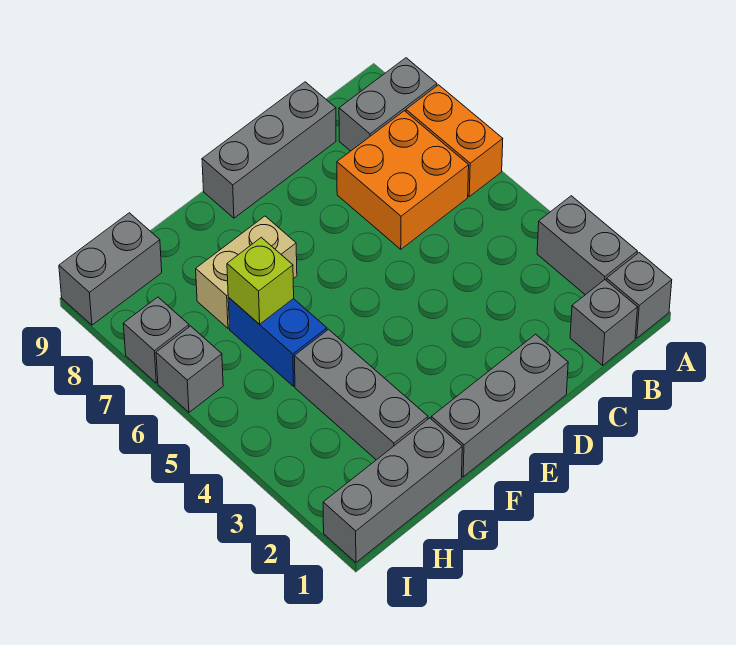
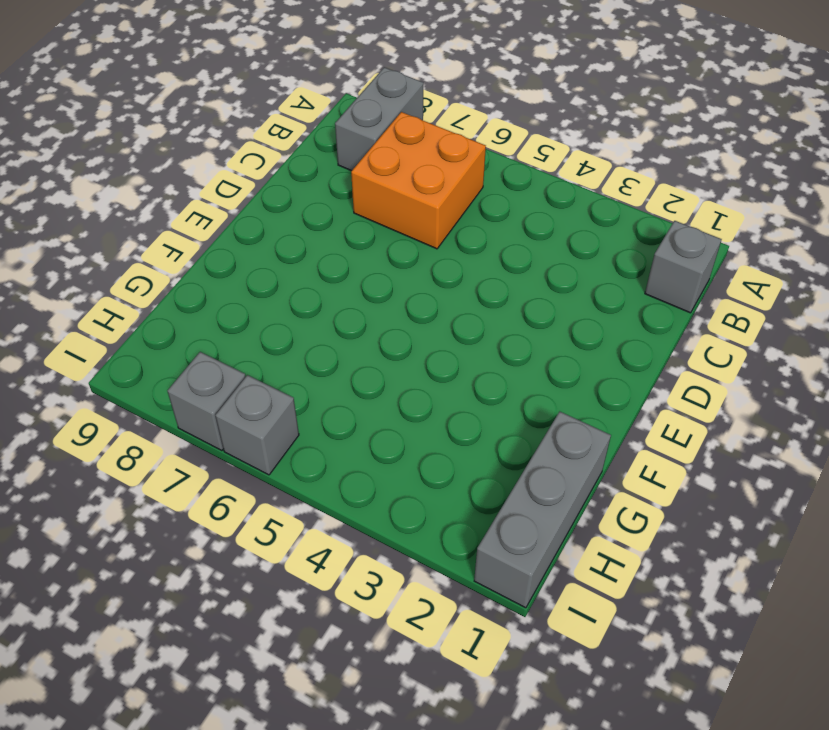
none -> grey brick A1 level 1
none -> grey brick A2:A3 level 1
none -> orange brick A6:A7 level 1

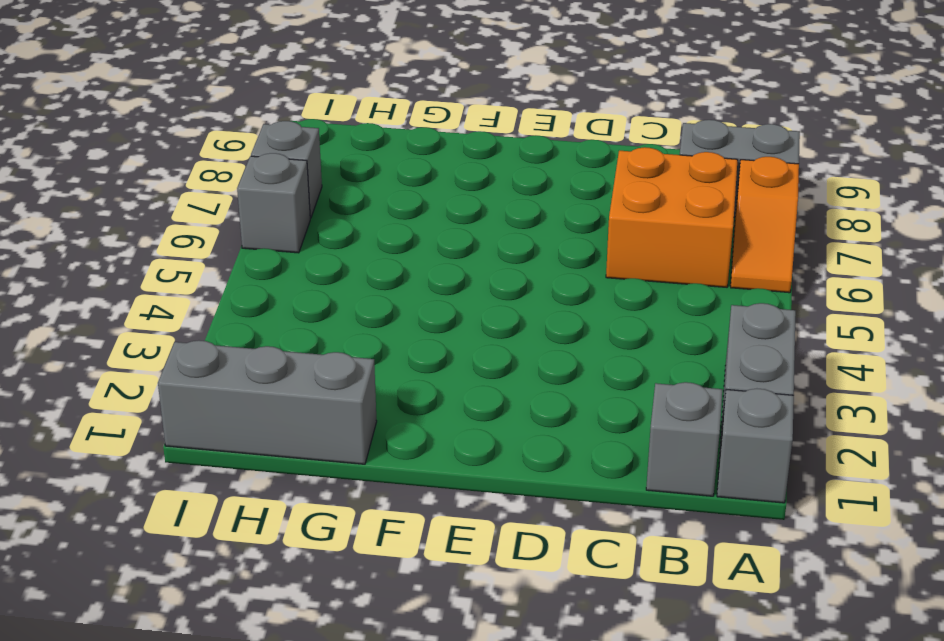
orange slope A6:A7 level 1 top 7 -> orange brick A6:A7 level 1
none -> grey brick C9:E9 level 1
none -> grey brick D1:F1 level 1
none -> tan brick F7:G7 level 1

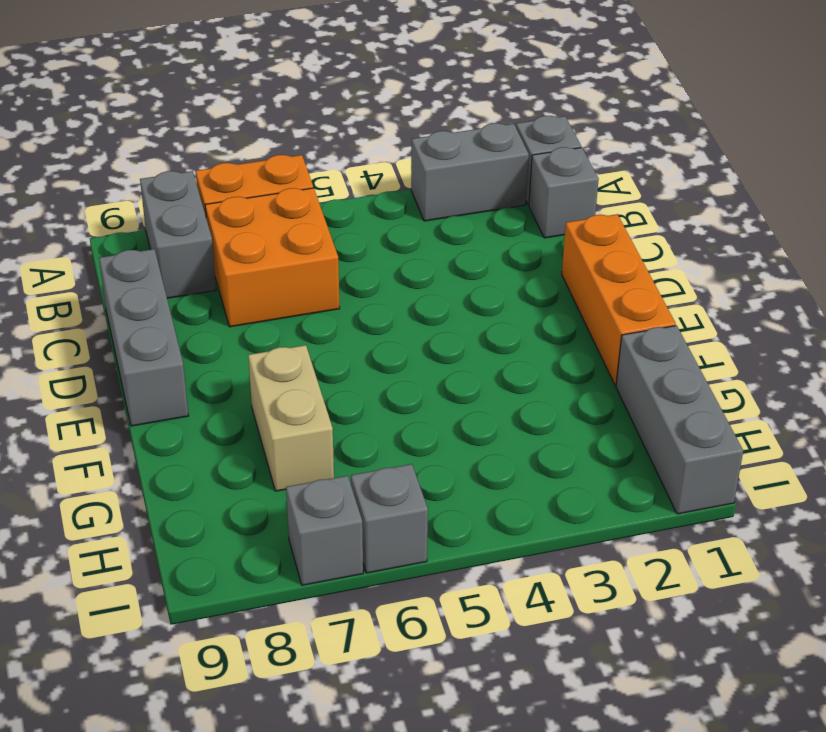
orange brick D1:F1 level 1 -> grey brick D1:F1 level 1
none -> grey brick G2:G4 level 1
none -> blue brick G5:G6 level 1
none -> grey brick H9:I9 level 1

